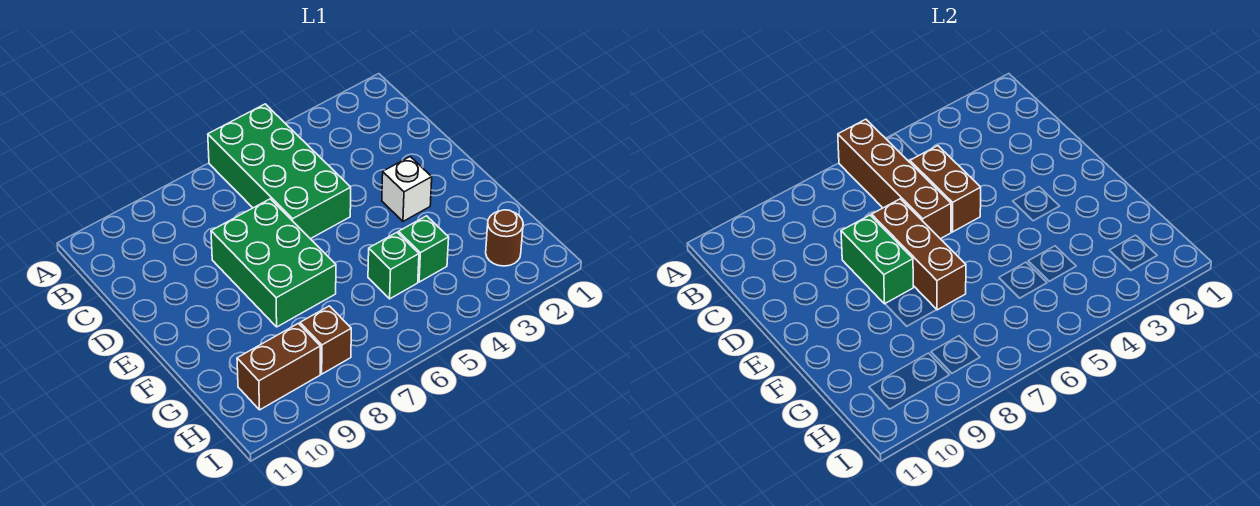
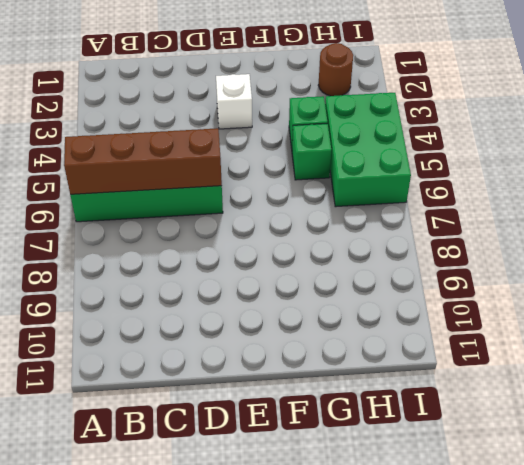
green brick H4:I6 level 1 -> green brick D7:F8 level 1
none -> brown brick H8 level 1
none -> brown brick H9:H10 level 1
none -> brown brick C5:D5 level 2

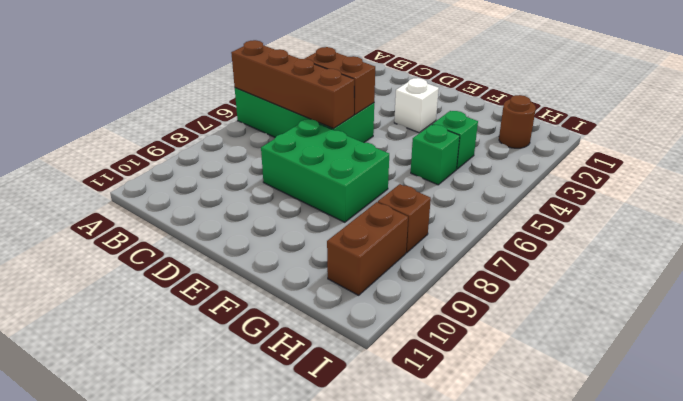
none -> brown brick D7:F7 level 2
none -> green brick D8:E8 level 2

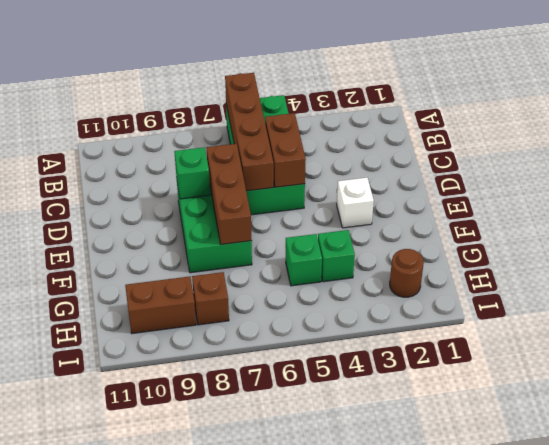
green brick D8 level 2 -> green brick D8:E8 level 2

